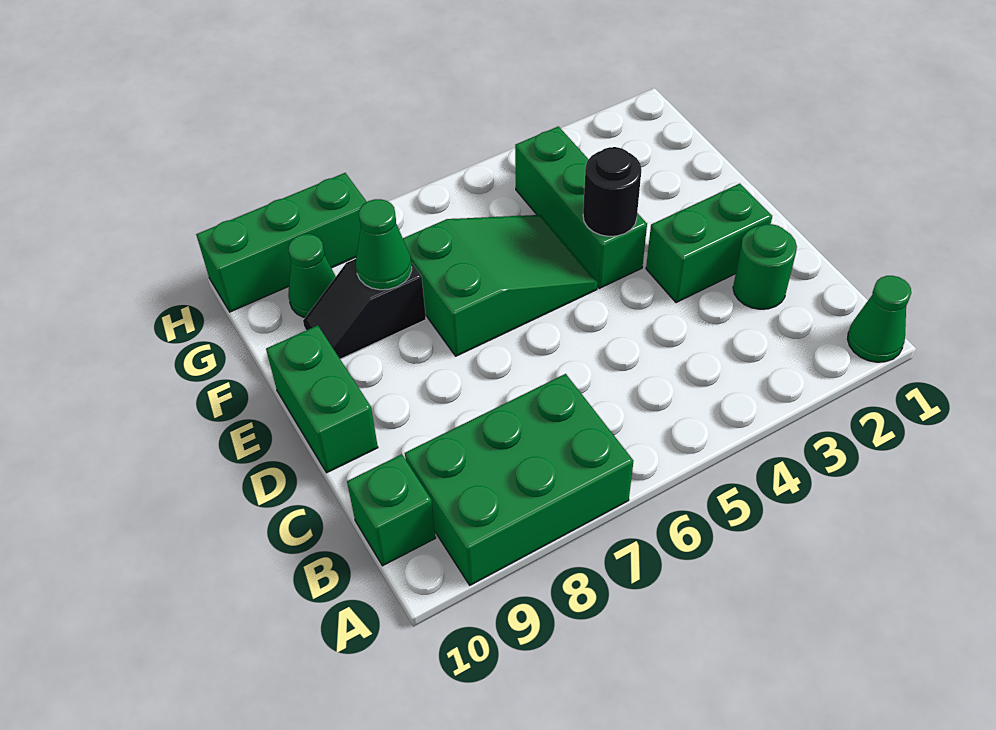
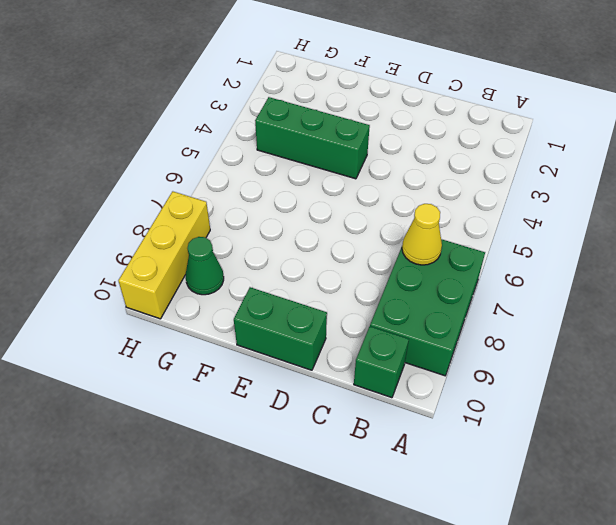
yellow cone B7 level 2 -> none
yellow brick H8:H10 level 1 -> green brick H8:H10 level 1
none -> green cone A1 level 1
none -> green round brick C2 level 1
none -> green brick D2:D3 level 1

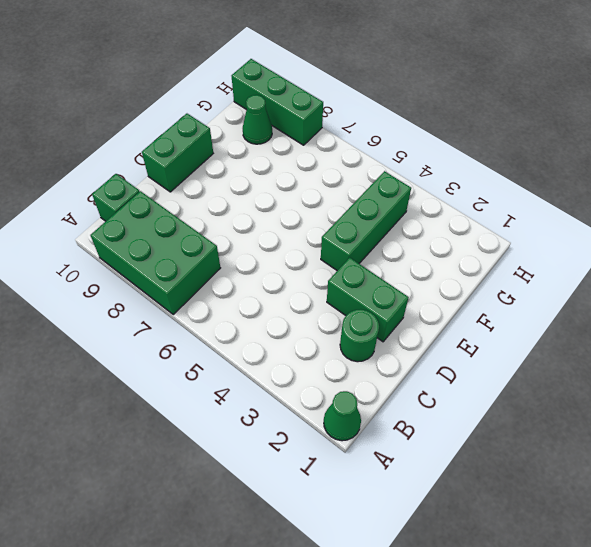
none -> green slope E5:F7 level 1 top 7
none -> black slope F8:F9 level 1 top 8
none -> black round brick E4 level 2

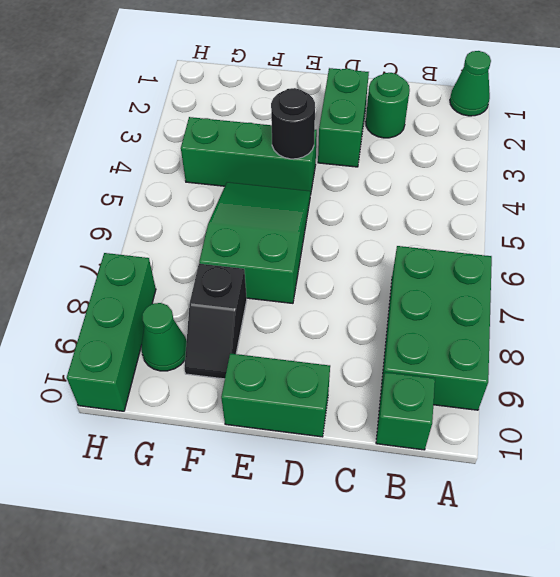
none -> green cone F8 level 2

